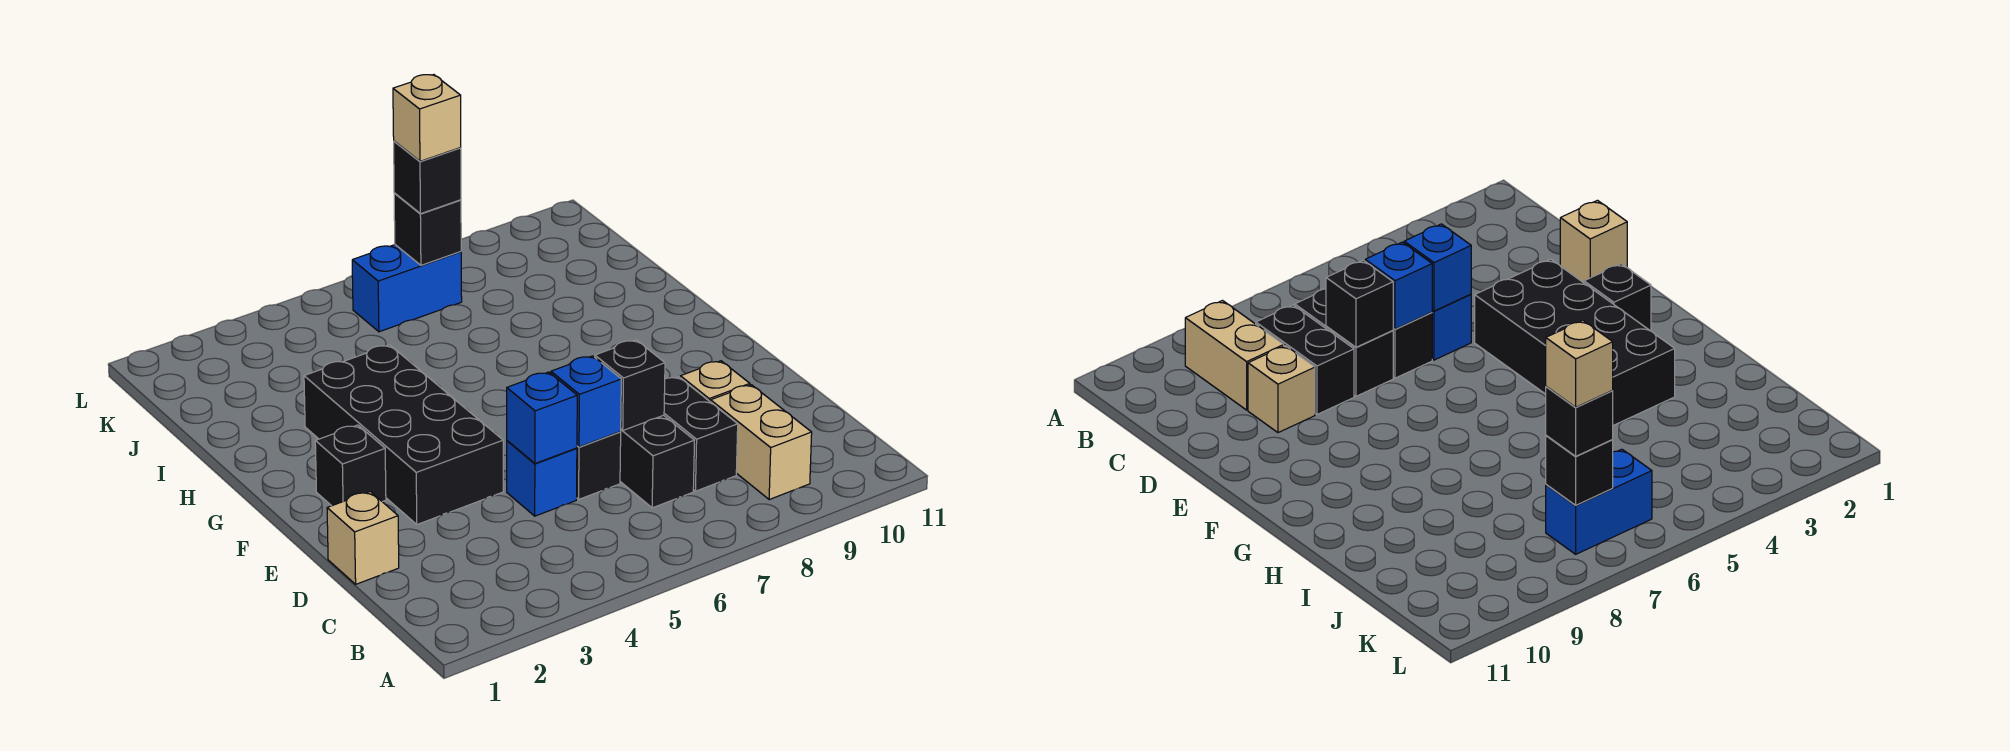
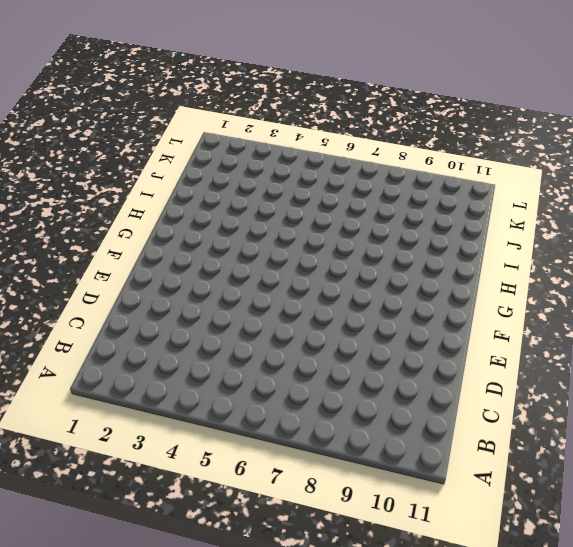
none -> tan brick B9:C9 level 1
none -> black brick C7:D7 level 1
none -> black brick C8:D8 level 1

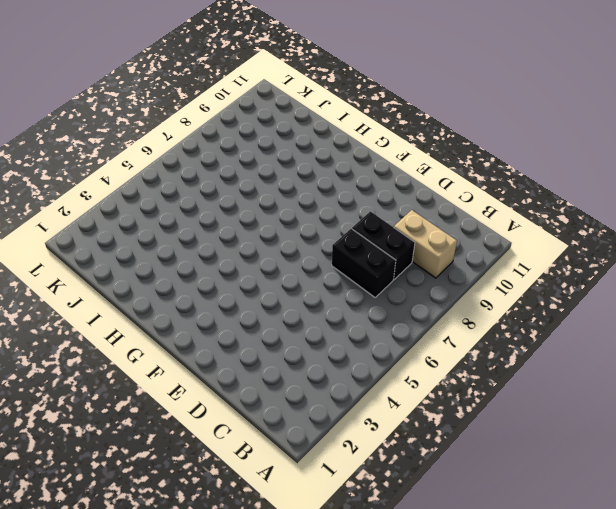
none -> tan brick D1 level 1
none -> blue brick D5 level 1
none -> black brick D6 level 1

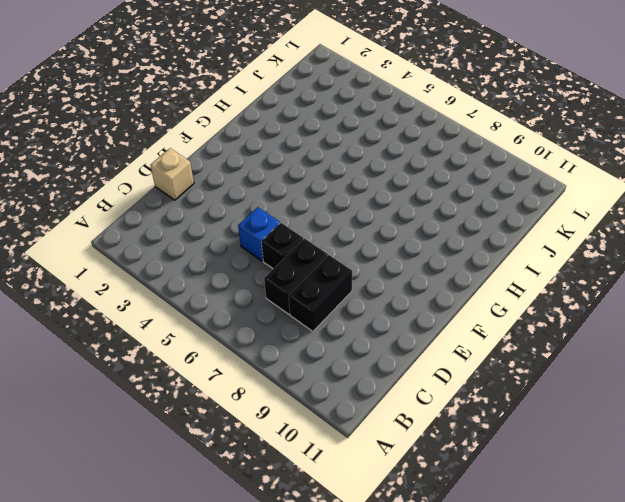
none -> tan brick B9:C9 level 1
none -> tan brick D9 level 1
none -> black brick E3:H4 level 1

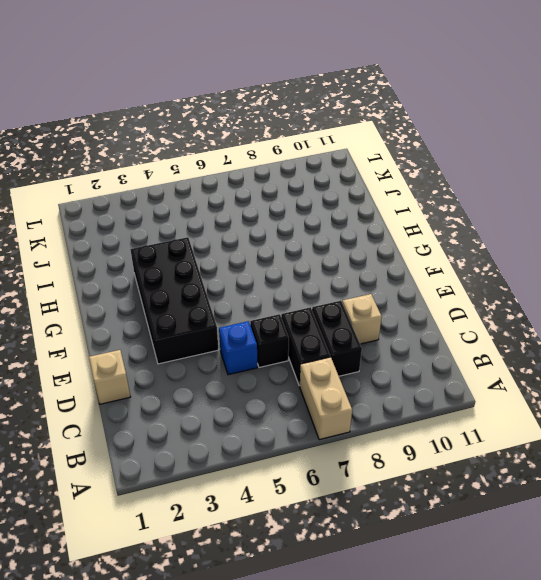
tan brick A7:B7 level 1 -> tan brick B9:C9 level 1
none -> black brick F2 level 1
none -> blue brick K6:K7 level 1
none -> blue brick D5 level 2

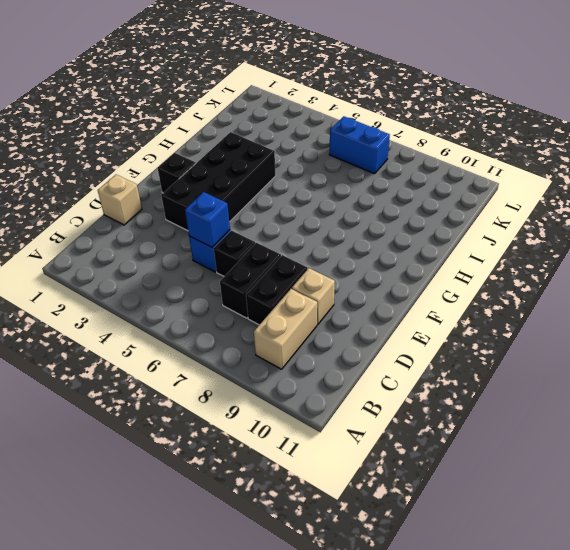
none -> blue brick D6 level 2
none -> black brick D7 level 2
none -> black brick K7 level 2

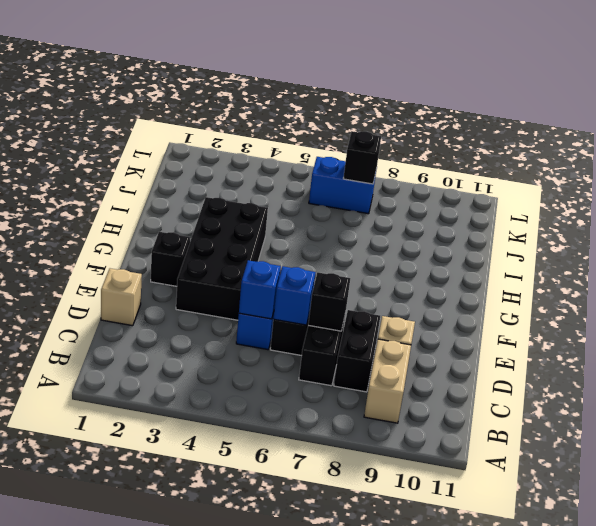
none -> black brick K7 level 3
none -> tan brick K7 level 4

